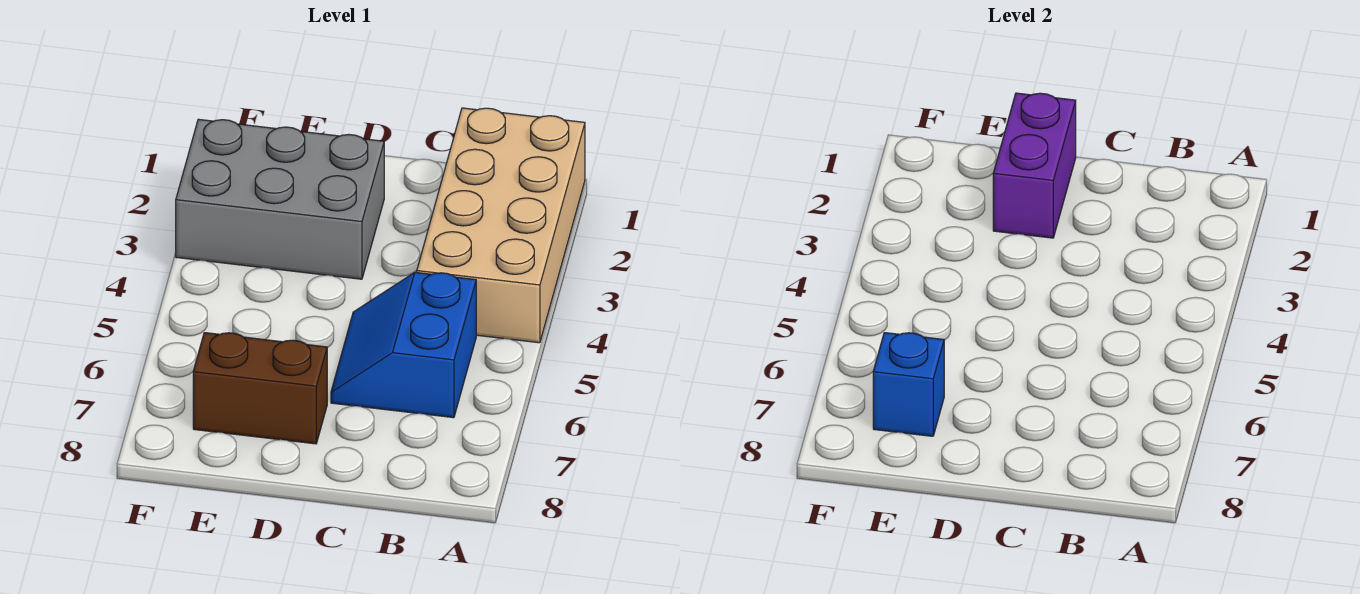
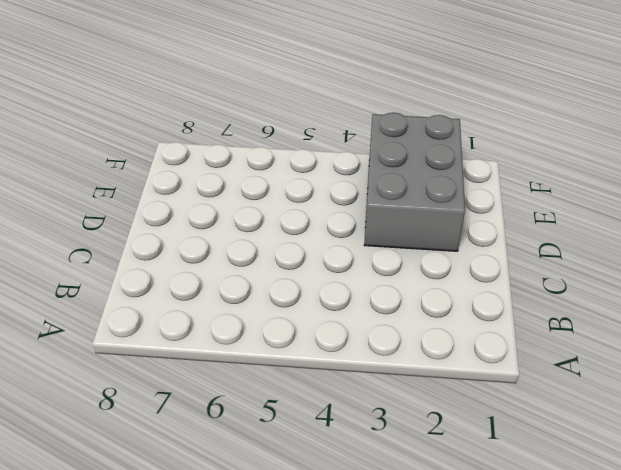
none -> tan brick A1:B4 level 1
none -> blue slope B5:C6 level 1 top B

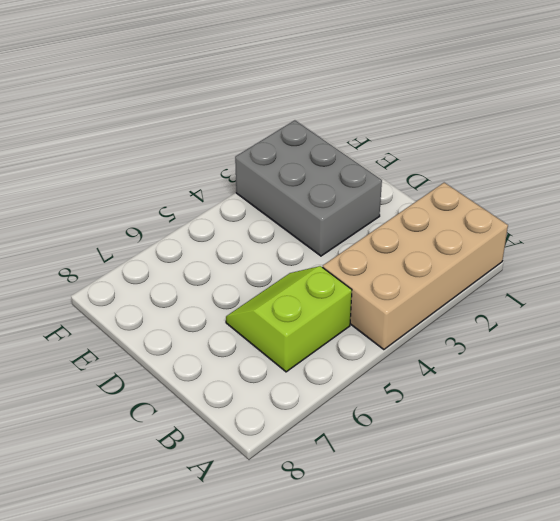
lime slope B5:C6 level 1 top B -> blue slope B5:C6 level 1 top B
none -> brown brick D7:E7 level 1
none -> purple brick D1:D2 level 2

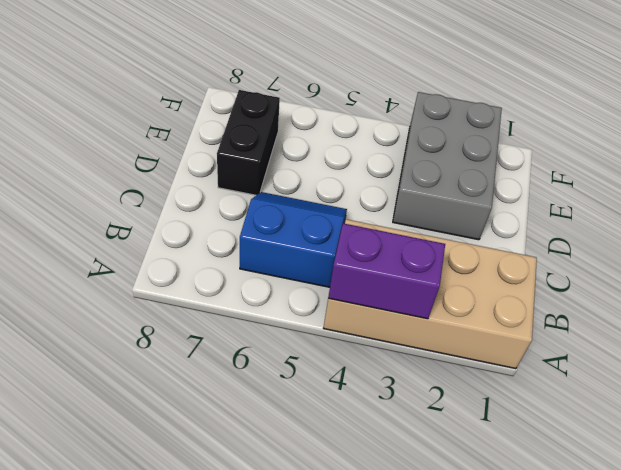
purple brick A3:A4 level 2 -> purple brick D1:D2 level 2
black brick D7:E7 level 1 -> brown brick D7:E7 level 1
none -> blue brick E7 level 2

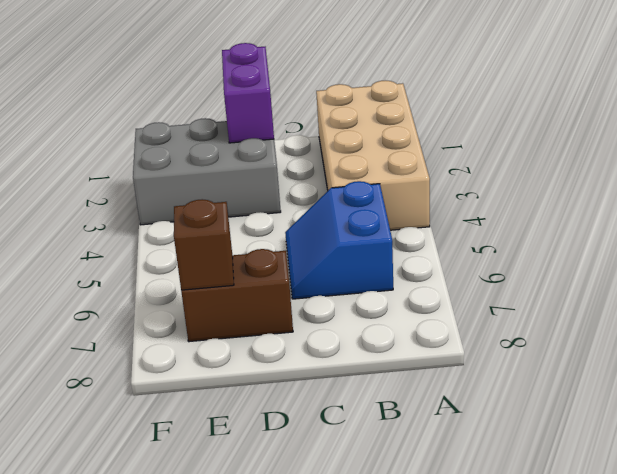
brown brick E7 level 2 -> blue brick E7 level 2

